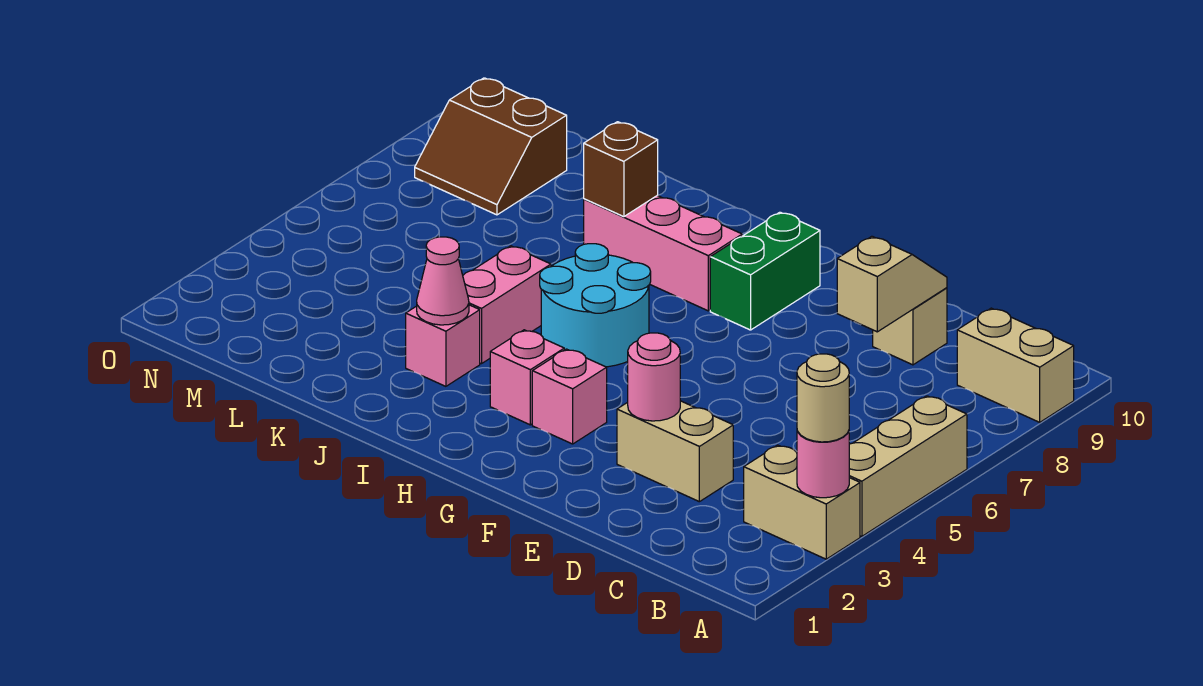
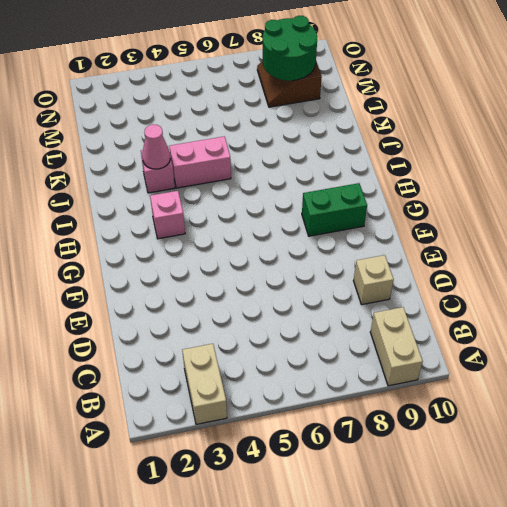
green round brick M8:N9 level 2 -> none
none -> tan brick A4:A6 level 1
none -> tan brick D3:E3 level 1
none -> pink brick G3 level 1

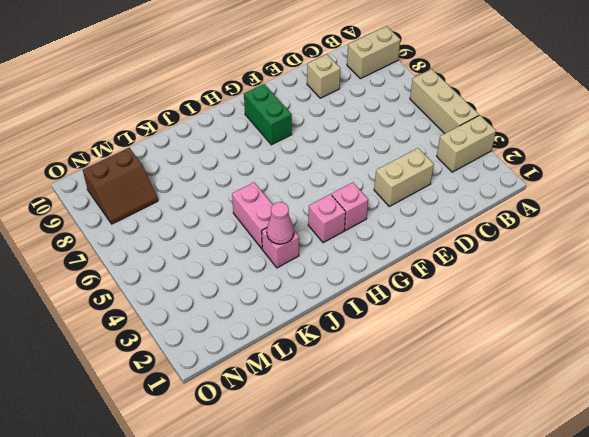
none -> cyan round brick H5:I6 level 1
none -> pink brick H8:J8 level 1
none -> pink round brick A3 level 2

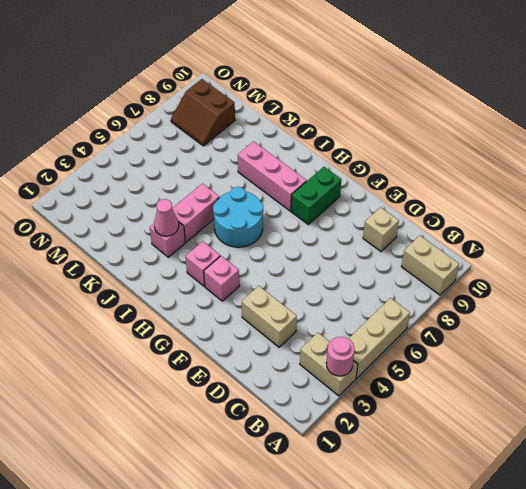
none -> tan slope D8:D9 level 2 top 8
none -> pink round brick E3 level 2
none -> brown brick J8 level 2

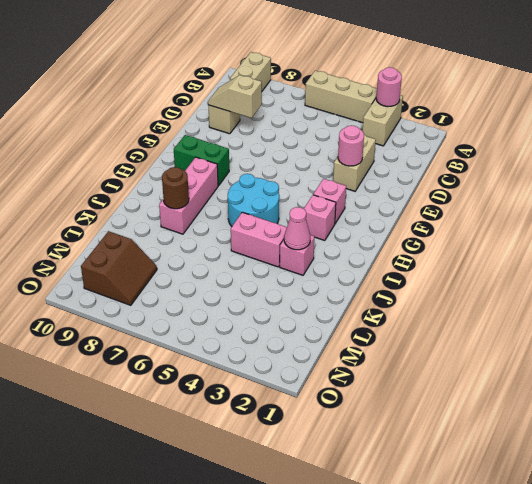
brown round brick J8 level 2 -> brown brick J8 level 2
none -> tan round brick A3 level 3

